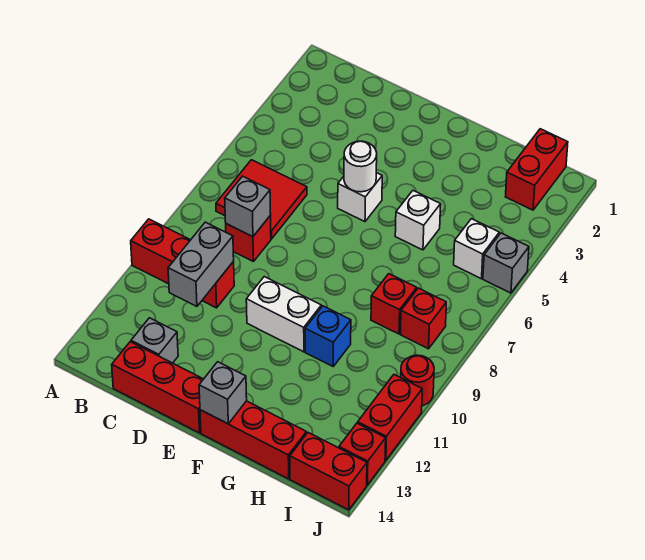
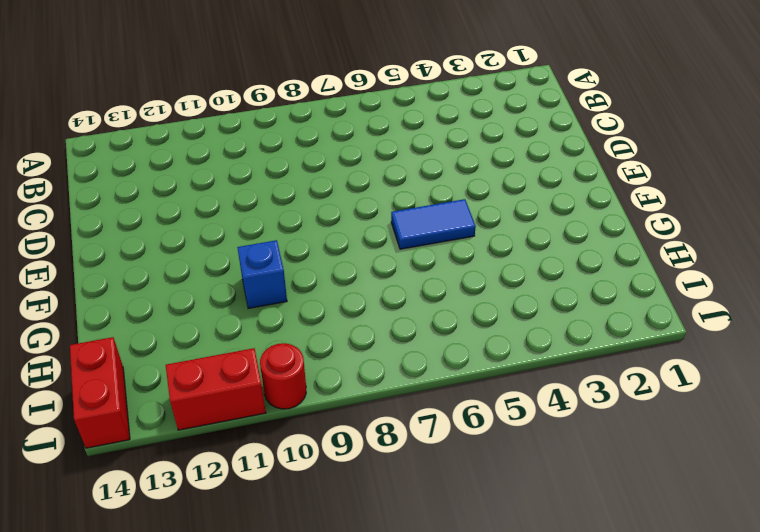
blue tile F5:F6 level 1 -> none
none -> red brick A10:C10 level 1
none -> red tile B6:C7 level 1
none -> red brick C8 level 1

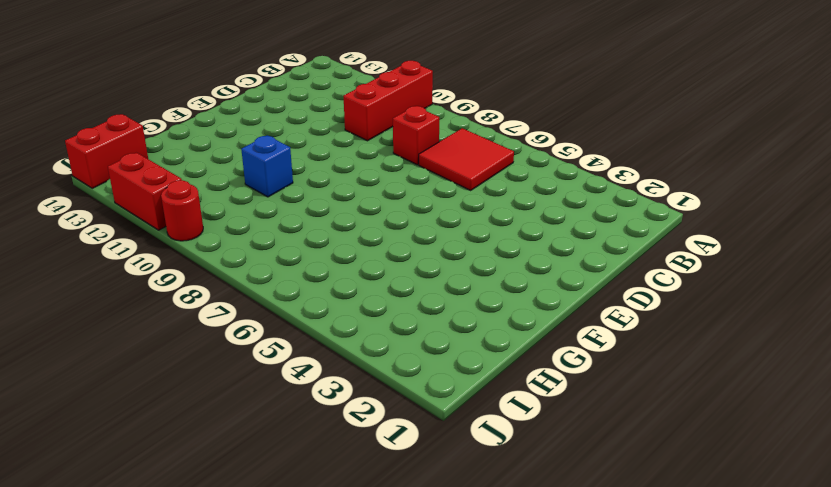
none -> grey brick C13 level 1
none -> red brick C14:E14 level 1
none -> white brick E5 level 1

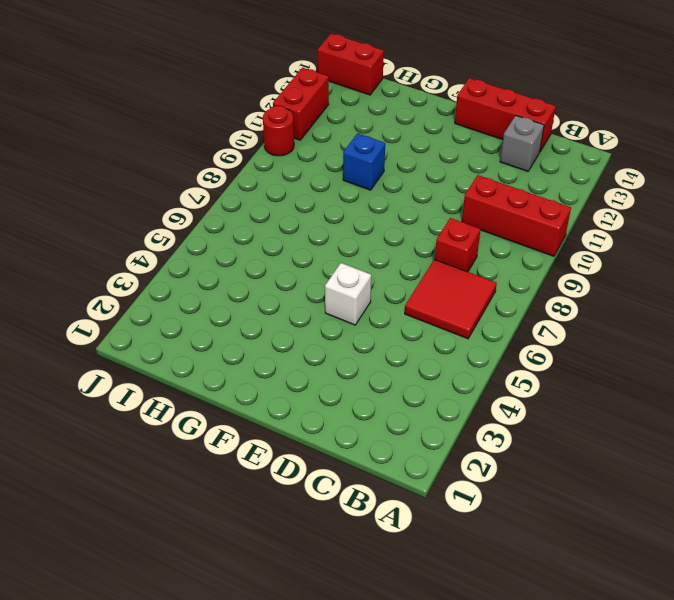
none -> white brick E10:F10 level 1
none -> red brick F14:H14 level 1
none -> white brick G5 level 1

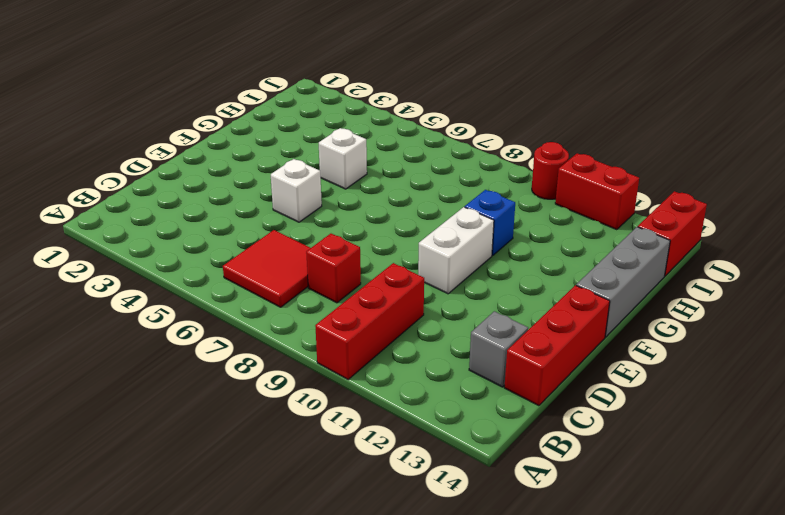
grey brick F14:H14 level 1 -> red brick F14:H14 level 1
none -> red brick H8 level 1
none -> red brick I1:I2 level 1
none -> white brick I5 level 1

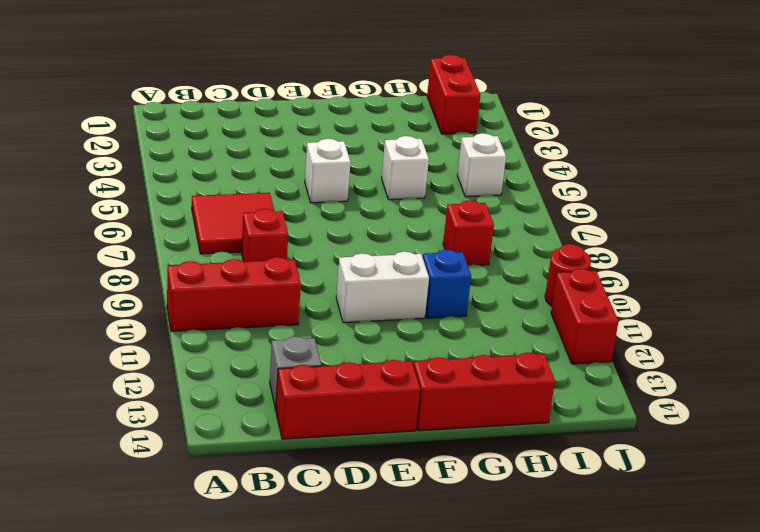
none -> red brick I8 level 1
none -> red brick I14:J14 level 1
none -> grey brick J5 level 1

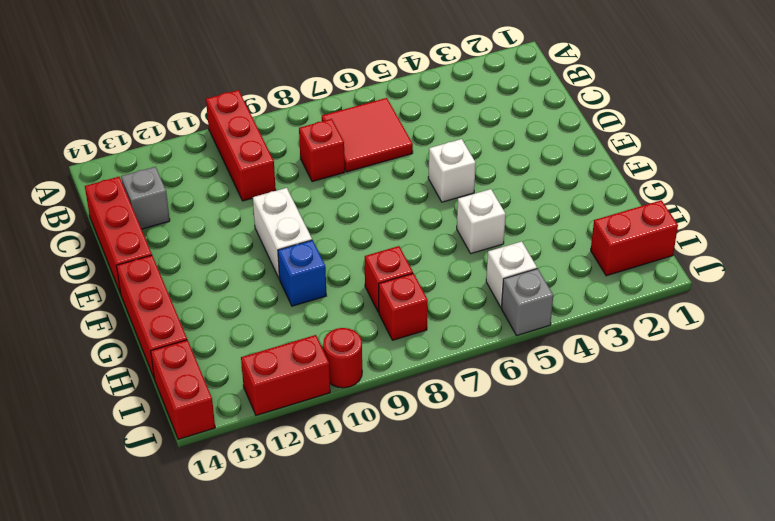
none -> red brick J13 level 1
none -> grey brick C8 level 2
none -> grey brick C10:C11 level 2

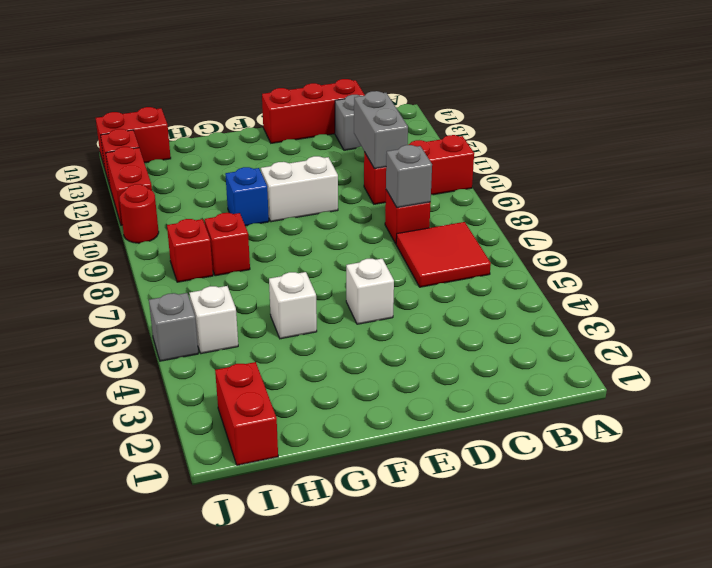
none -> red brick F14:H14 level 1
none -> white round brick E5 level 2
none -> grey brick F14 level 2

